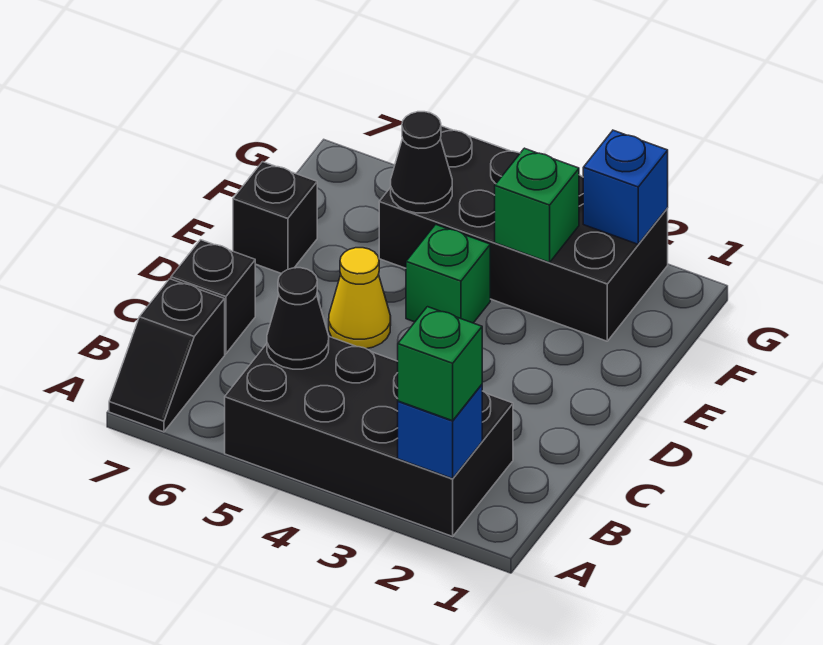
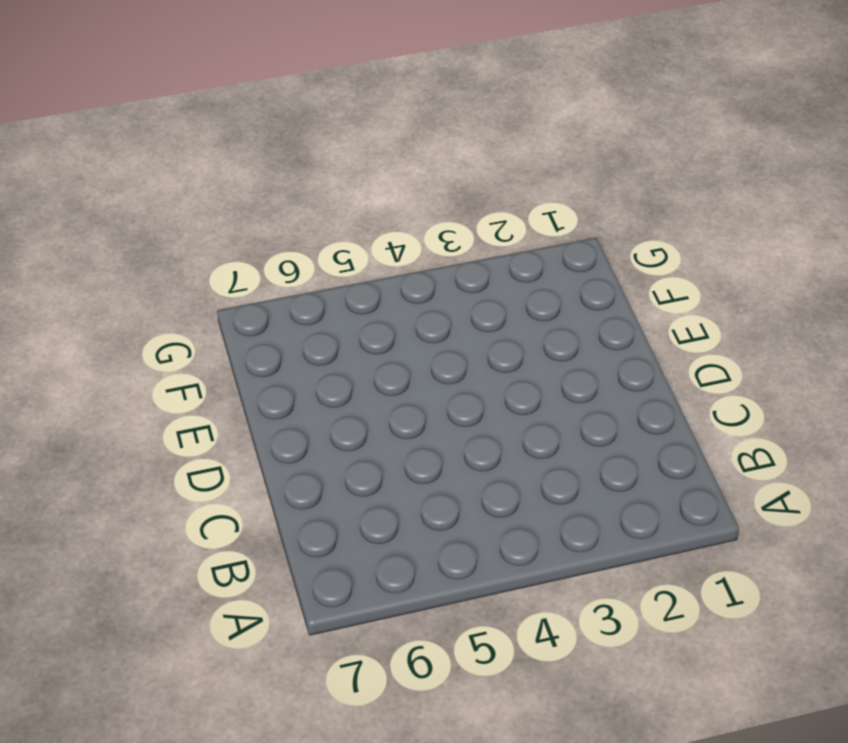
none -> black brick A2:B5 level 1
none -> black slope A7:B7 level 1 top B
none -> black brick C7 level 1

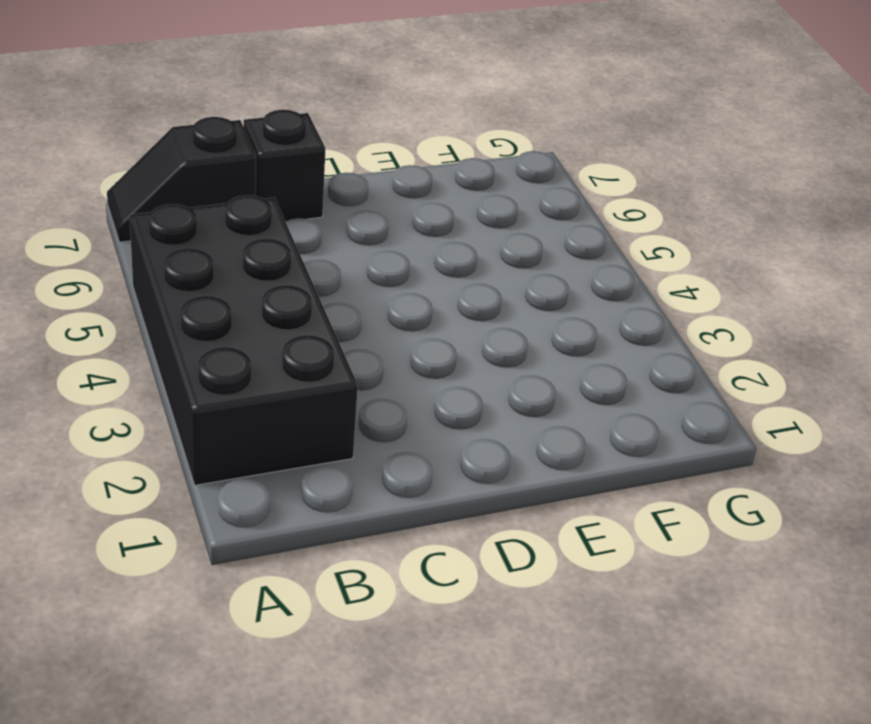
none -> yellow cone D5 level 1
none -> green brick E4 level 1
none -> black brick E7 level 1

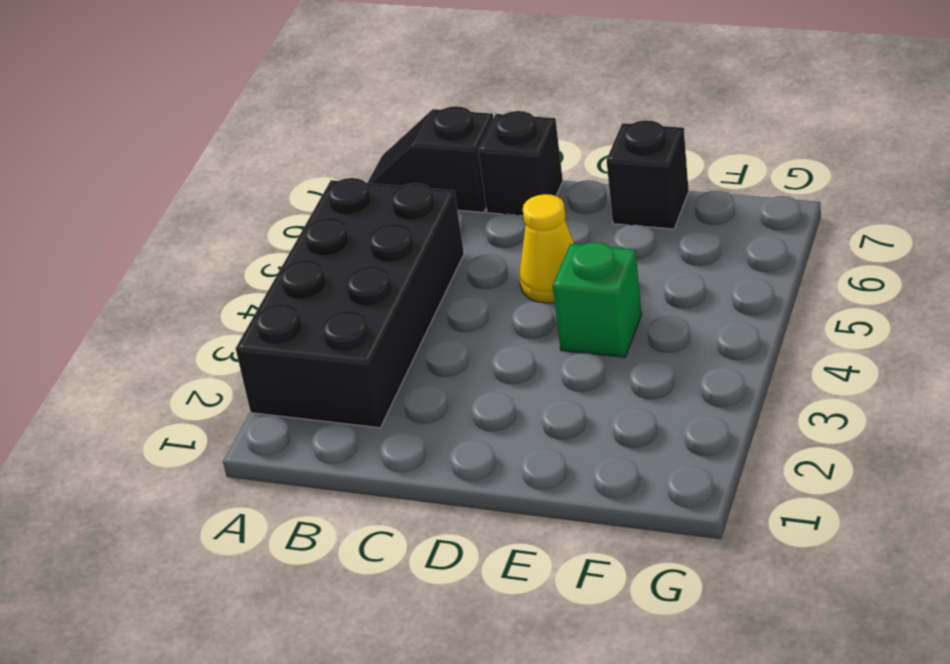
none -> black brick F2:G5 level 1
none -> blue brick A2 level 2
none -> black cone B5 level 2

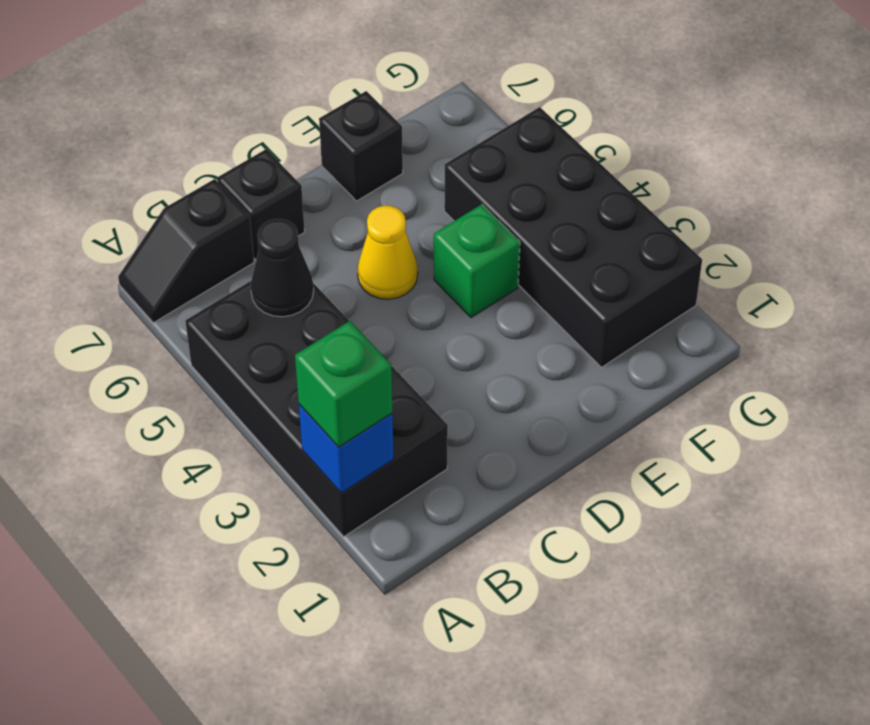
none -> green brick F3 level 2
none -> black cone F5 level 2
none -> blue brick G2 level 2

